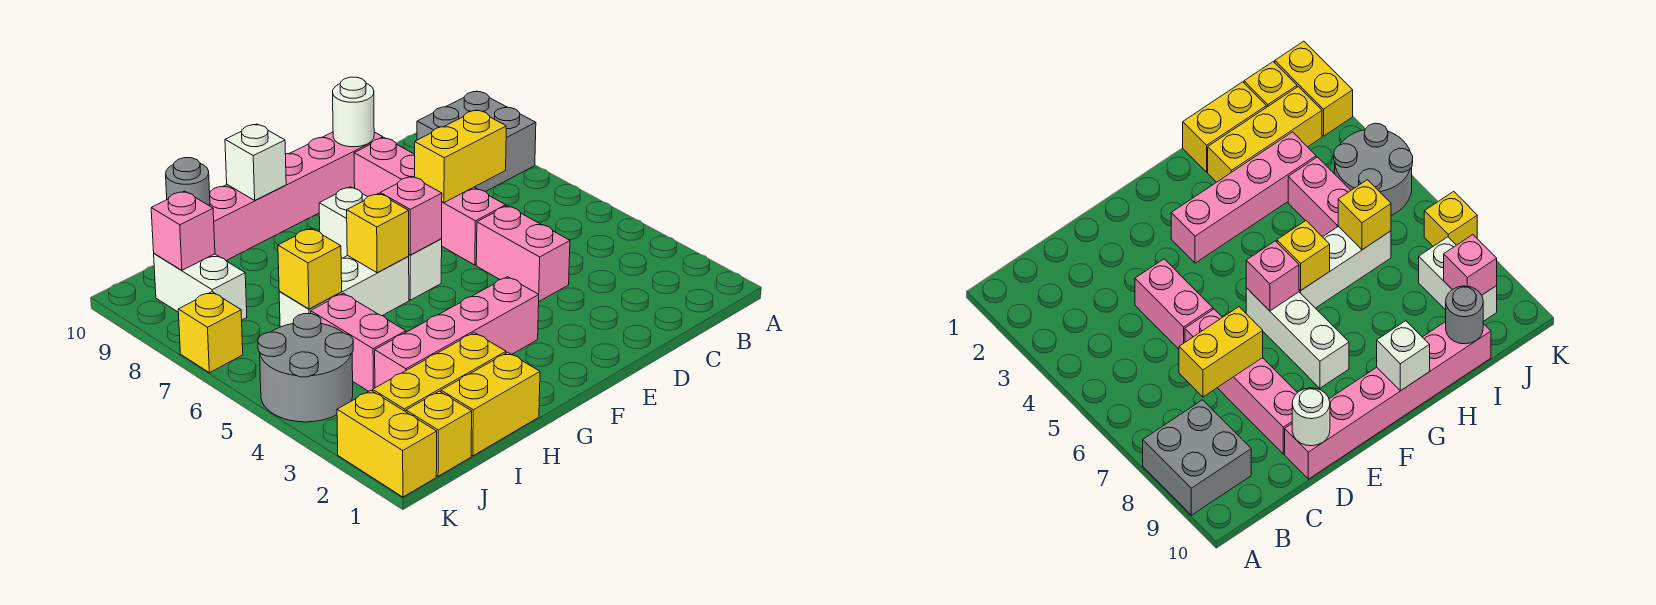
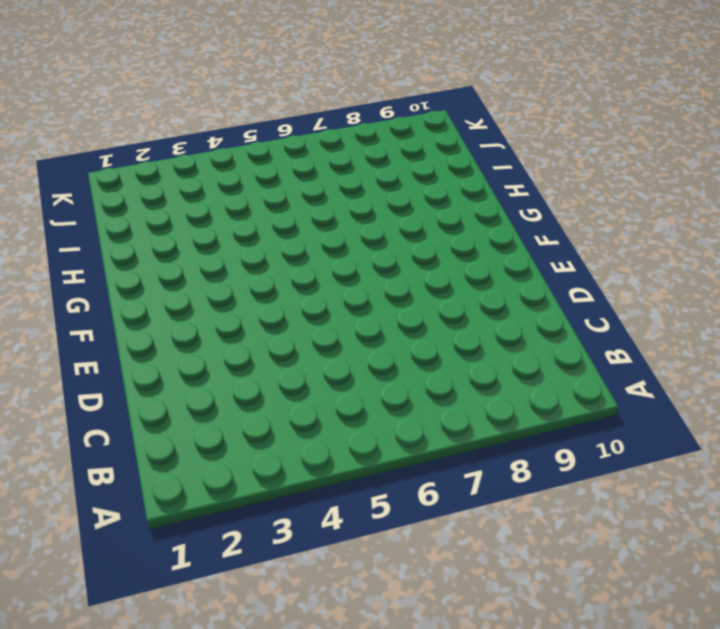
none -> grey brick A8:B9 level 1
none -> pink brick D4:D5 level 1
none -> pink brick D6:D9 level 1

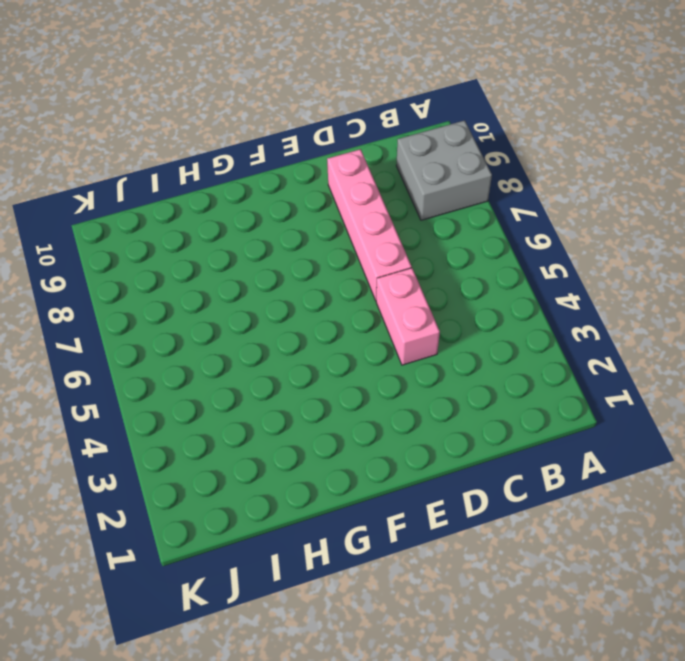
none -> pink brick D10:I10 level 1
none -> pink brick F3:I3 level 1
none -> white brick F6:F8 level 1

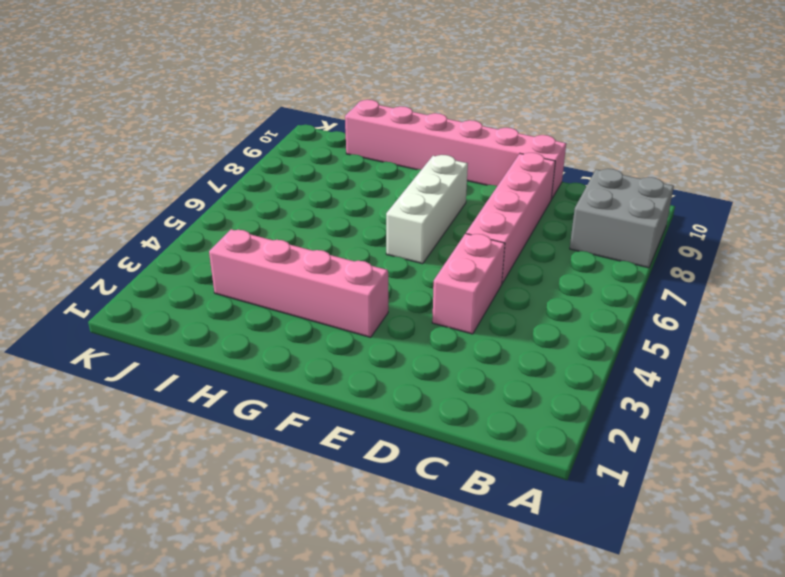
none -> white brick G6:I6 level 1
none -> yellow brick H1:I1 level 1
none -> yellow brick H2:J2 level 1

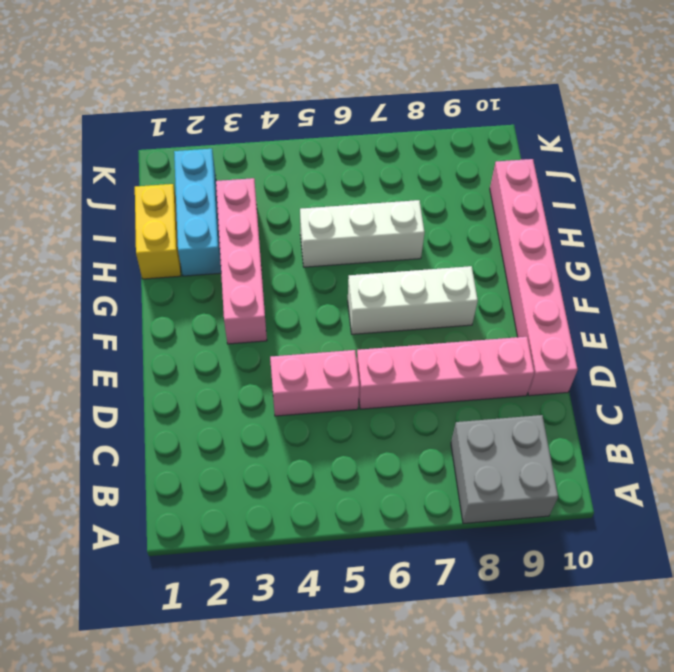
cyan brick H2:J2 level 1 -> yellow brick H2:J2 level 1
white brick H5:H7 level 1 -> white brick G6:I6 level 1
none -> pink brick I4:I5 level 1
none -> yellow brick J1 level 1
none -> grey round brick J4:K5 level 1

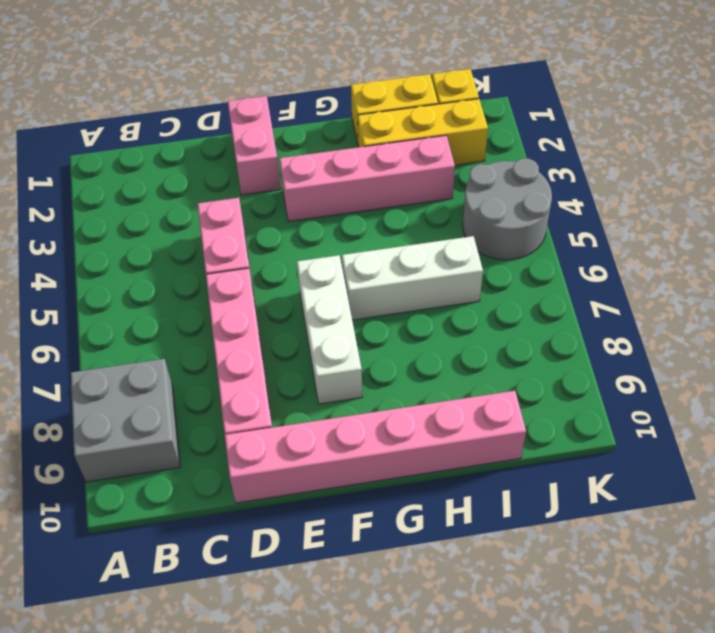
pink brick E1:E2 level 1 -> pink brick I4:I5 level 1
none -> white brick J8:J9 level 1
none -> yellow brick K1:K2 level 1
none -> yellow brick K7 level 1

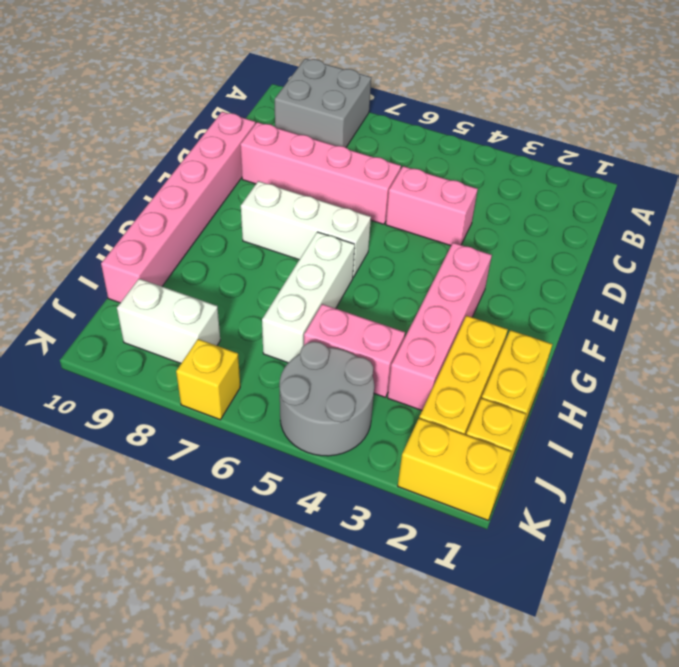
none -> yellow brick C7:D7 level 2
none -> white round brick D10 level 2
none -> pink brick F6 level 2

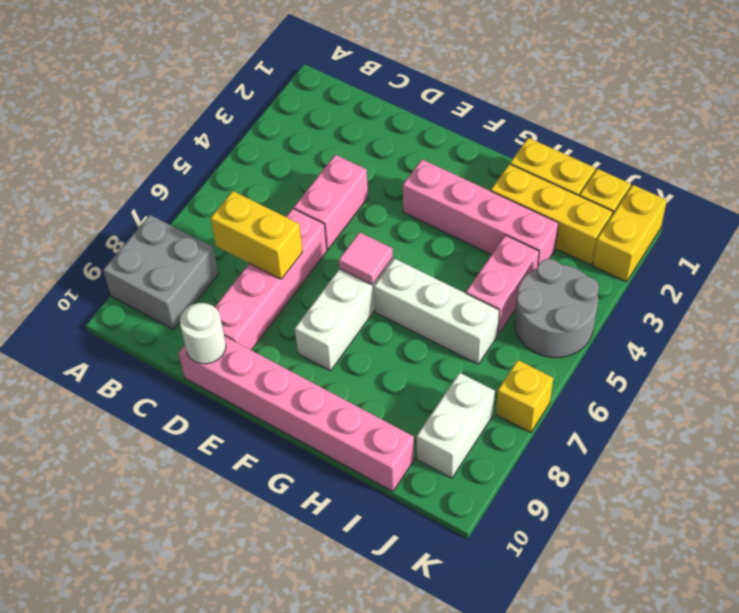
pink tile F6 level 2 -> pink brick F6 level 2
none -> yellow brick G6 level 2
none -> white brick G10 level 2
none -> yellow brick I6 level 2

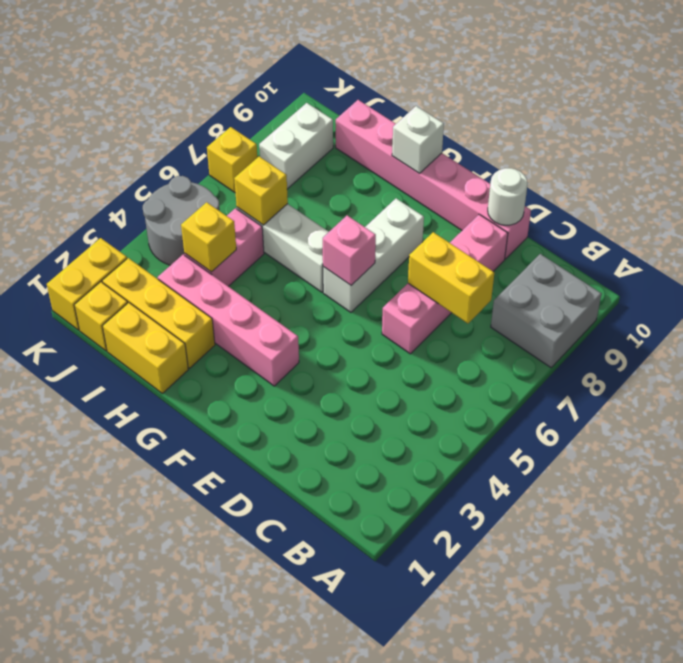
yellow brick I4 level 2 -> yellow brick G6 level 2
none -> pink brick D4:D5 level 1
none -> grey round brick I10 level 2
none -> pink brick J9 level 2

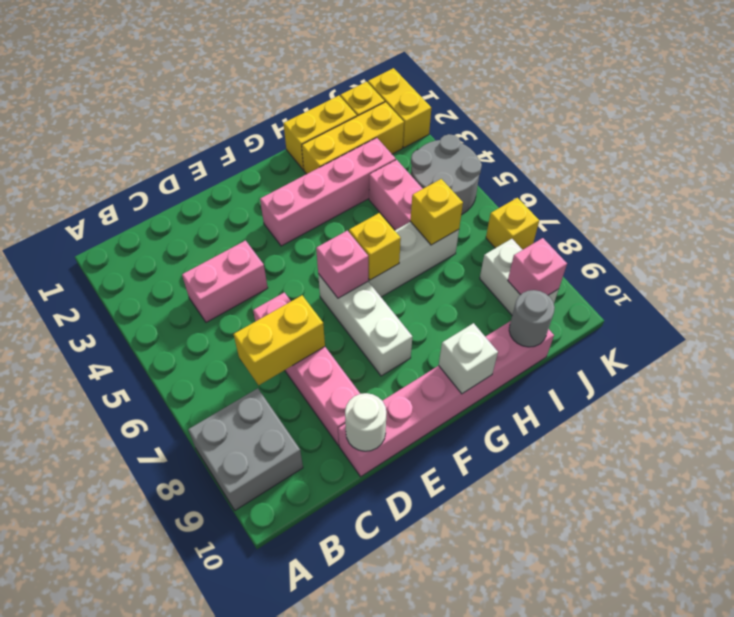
pink brick C4:D4 level 1 -> pink brick D4:D5 level 1

